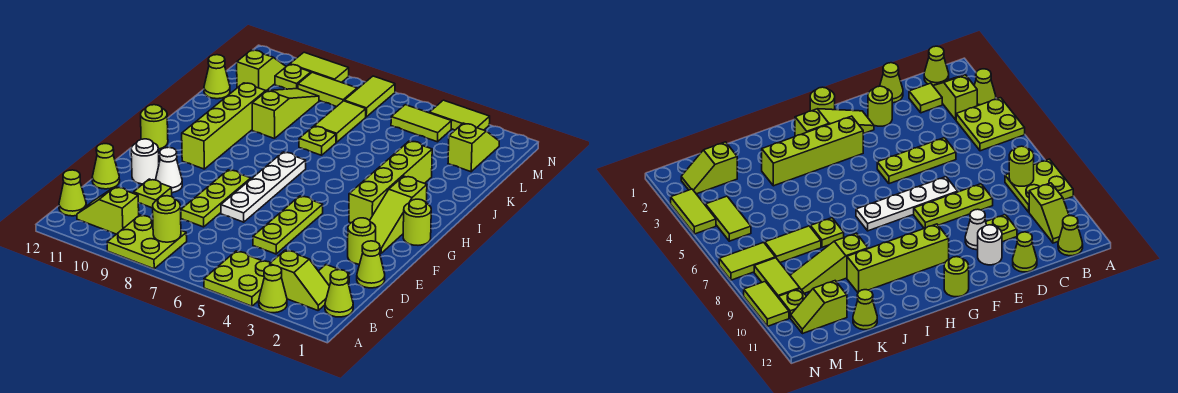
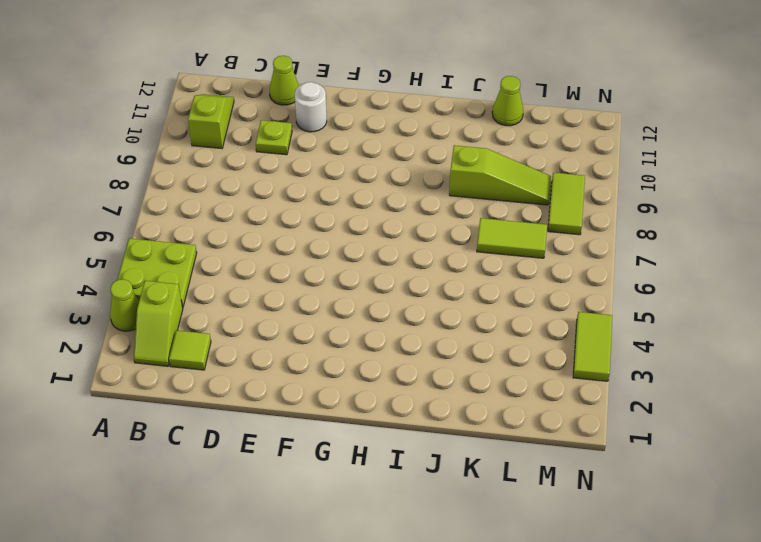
none -> lime plate A8:B9 level 1
none -> lime cone B1 level 1
none -> lime cone B12 level 1
none -> lime cone D1 level 1

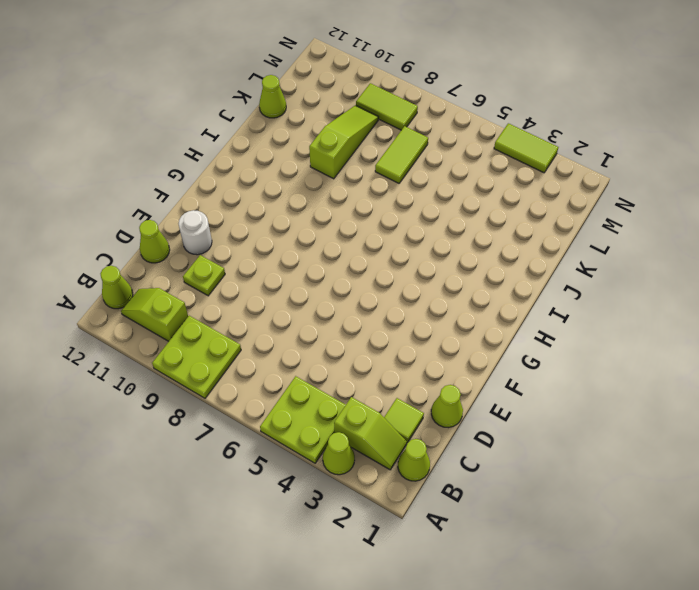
none -> lime plate D5:F5 level 1
none -> lime plate D8:F8 level 1
none -> lime round brick E2 level 1
none -> white plate E7:H7 level 1

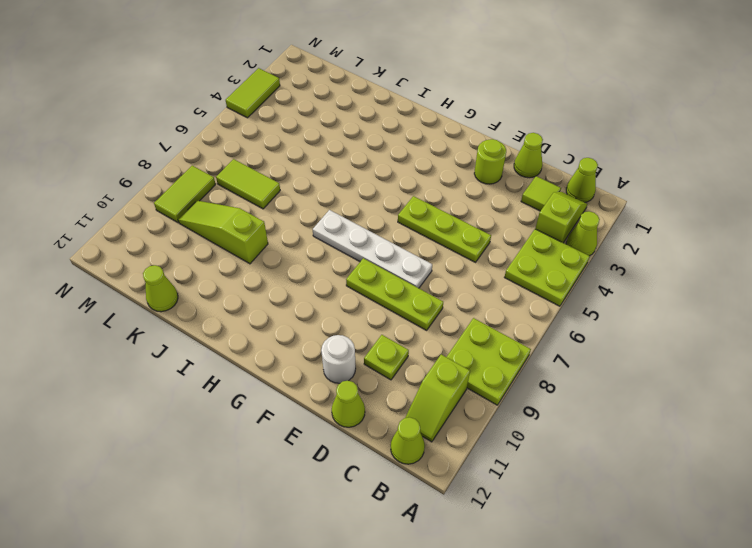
none -> white cone E10 level 1
none -> lime slope F2:H2 level 1 top H
none -> lime round brick G1 level 1
none -> lime brick G3:J3 level 1

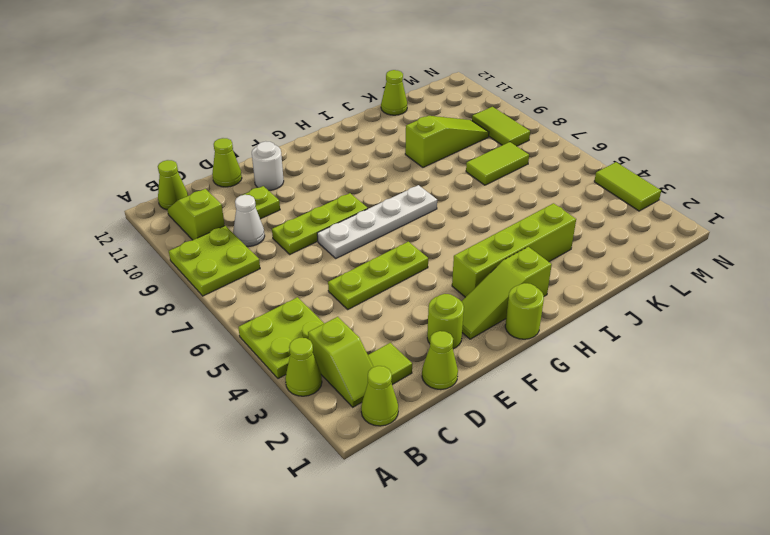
white cone C9 level 1 -> white cone E10 level 1
none -> lime brick G10:J10 level 1
none -> lime round brick G12 level 1
none -> lime plate J7 level 1
none -> lime slope L2:M2 level 1 top L

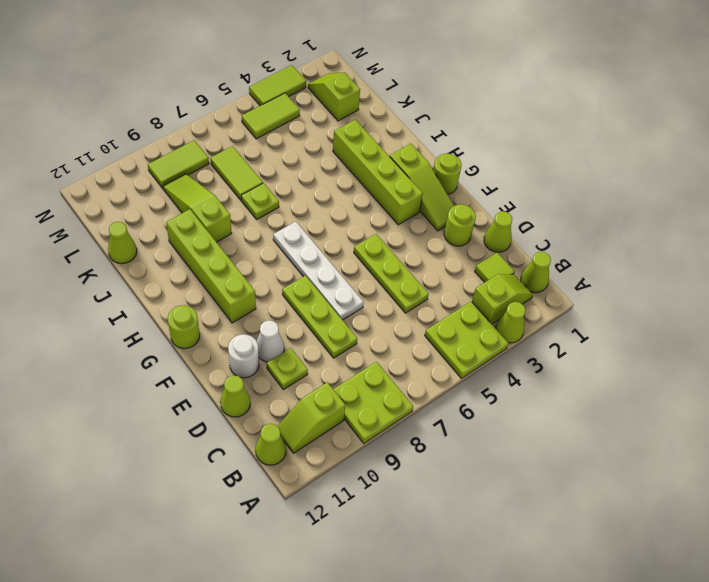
none -> lime slope L11:M11 level 1 top L
none -> lime tile M7:N7 level 1
none -> lime plate M10 level 1
none -> lime tile N9:N10 level 1

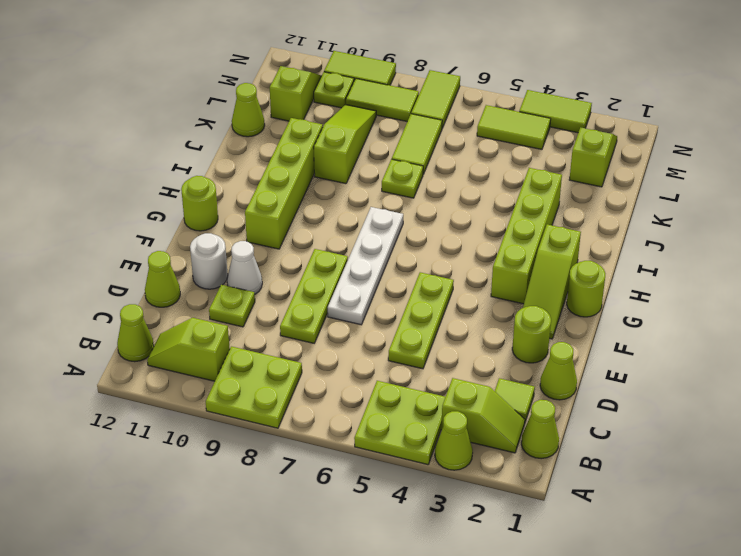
none -> lime round brick B8 level 2

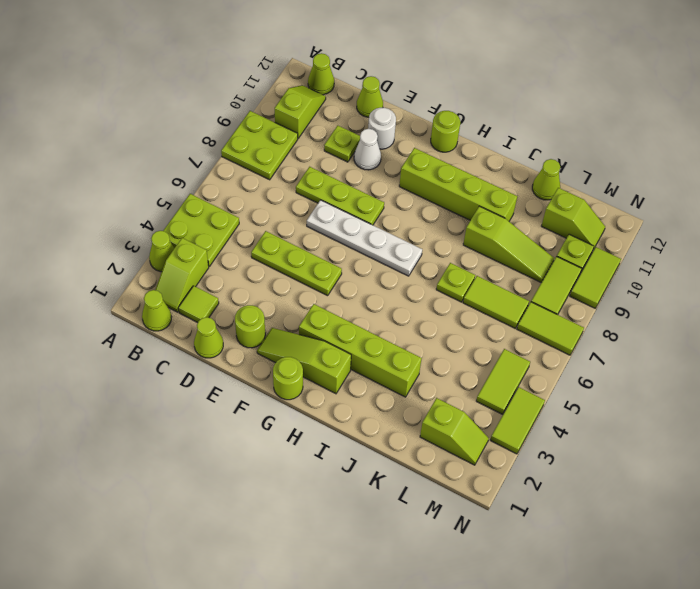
none -> lime round brick B8 level 2

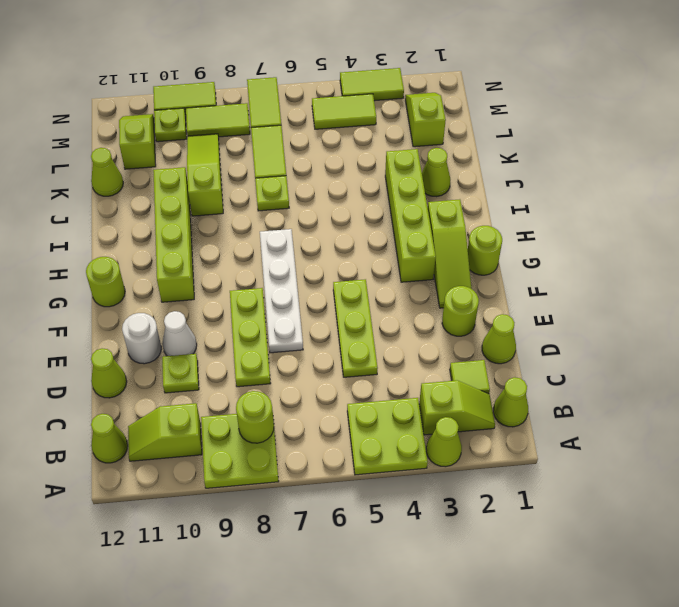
lime cone J2 level 1 -> none

